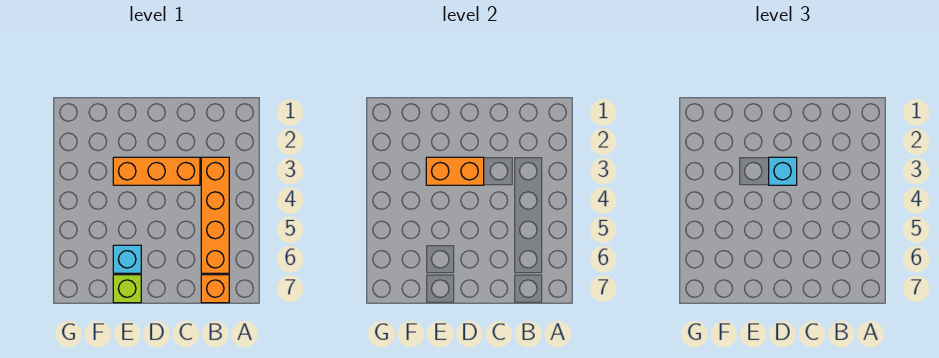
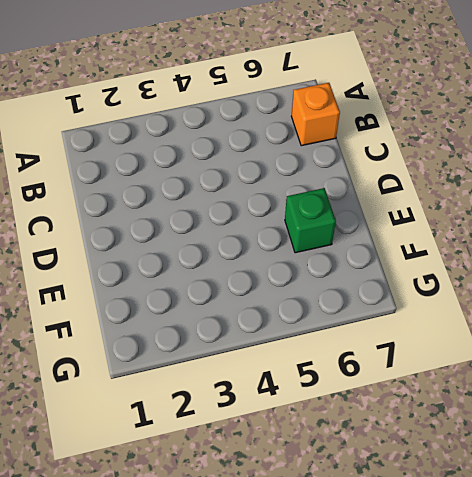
green brick E6 level 1 -> cyan brick E6 level 1
none -> orange brick B3:B6 level 1
none -> orange brick C3:E3 level 1

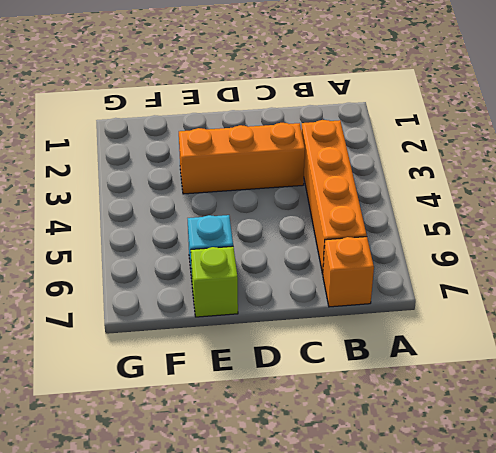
none -> orange brick D3:E3 level 2
none -> cyan brick D3 level 3

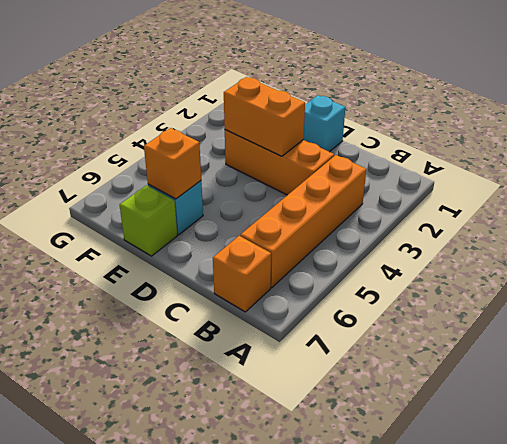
cyan brick D1 level 1 -> cyan brick D3 level 3
orange brick E6 level 2 -> none

